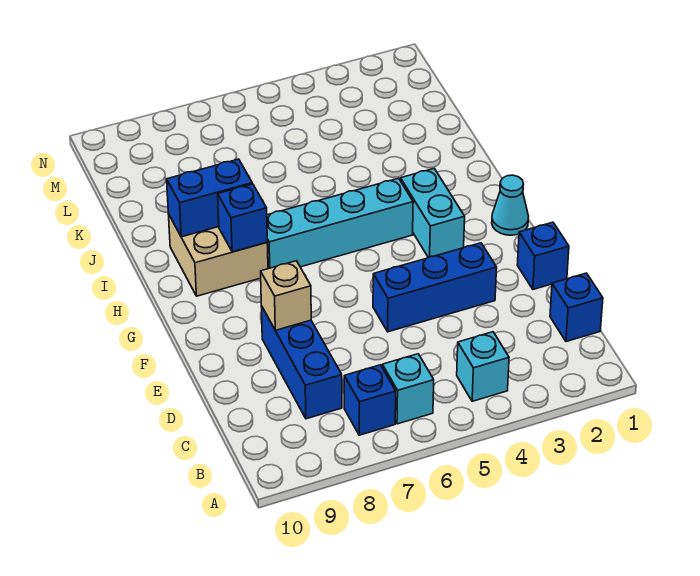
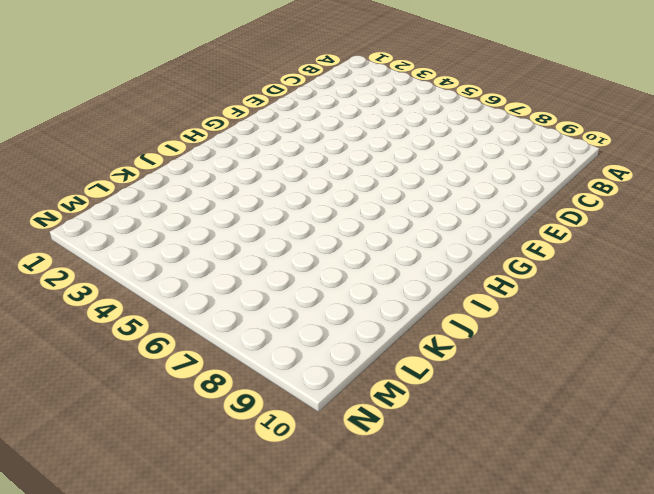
none -> cyan brick B4 level 1
none -> cyan brick B6 level 1
none -> blue brick B7 level 1

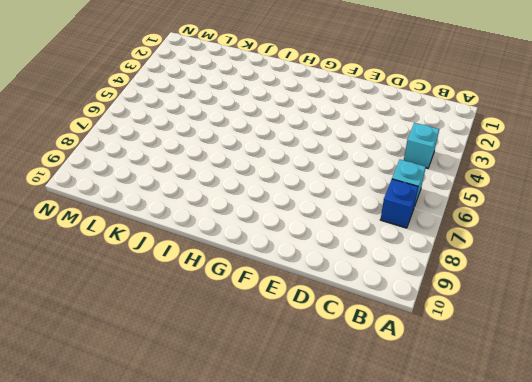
none -> blue brick C1 level 1
none -> blue brick C8:E8 level 1
none -> blue brick E1 level 1

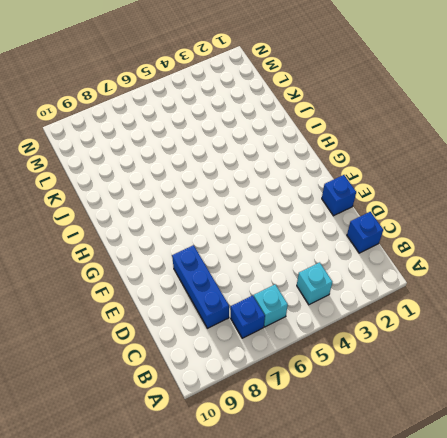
none -> blue brick E3:E5 level 1
none -> cyan cone G1 level 1
none -> cyan brick G3:H3 level 1

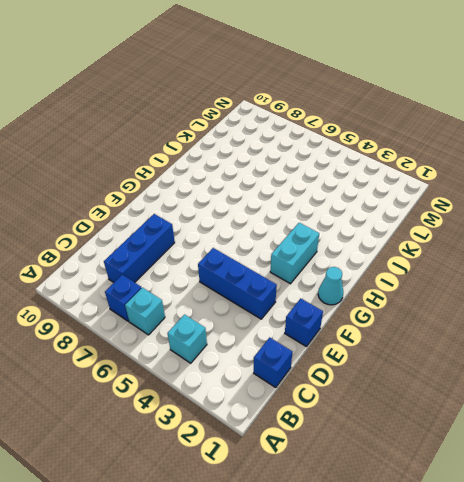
none -> cyan brick H4:H7 level 1
none -> tan brick H8:I9 level 1
none -> tan brick E8 level 2

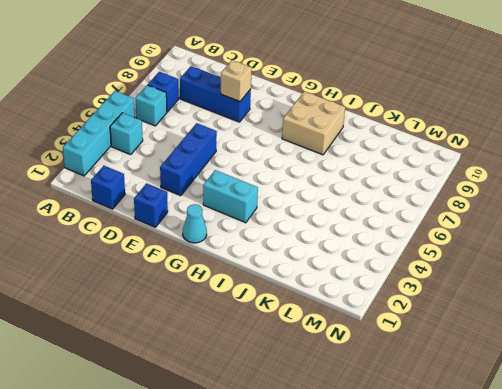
cyan brick A2:A5 level 1 -> cyan brick H4:H7 level 1
none -> blue brick H8 level 2
none -> blue brick I8:I9 level 2

